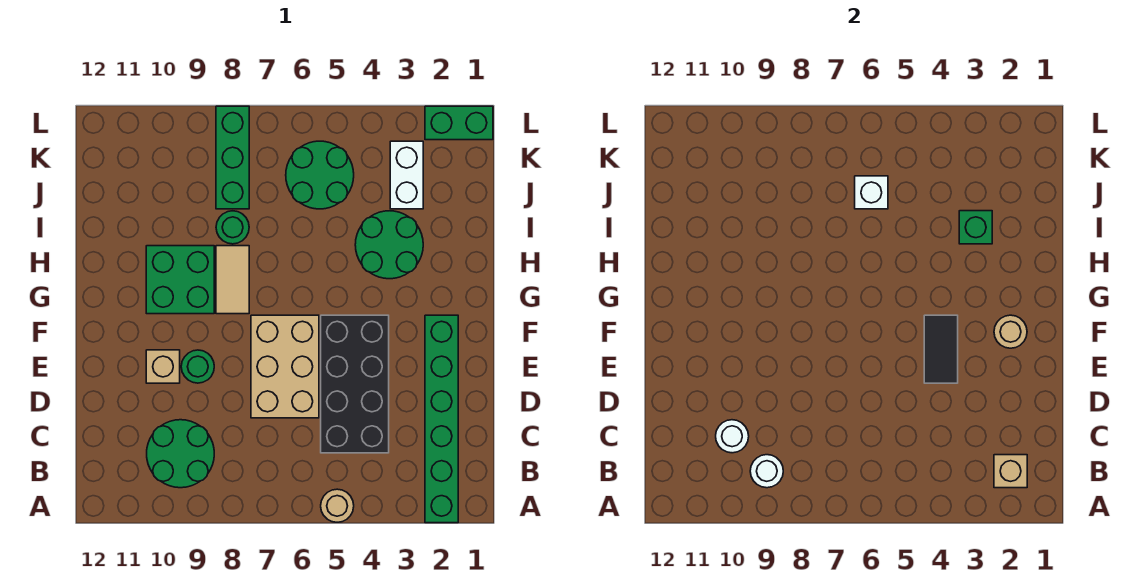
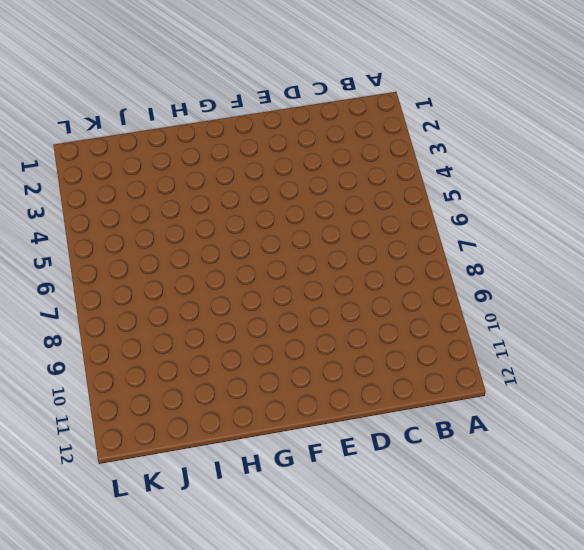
none -> green brick A2:F2 level 1
none -> tan round brick A5 level 1
none -> green round brick B9:C10 level 1

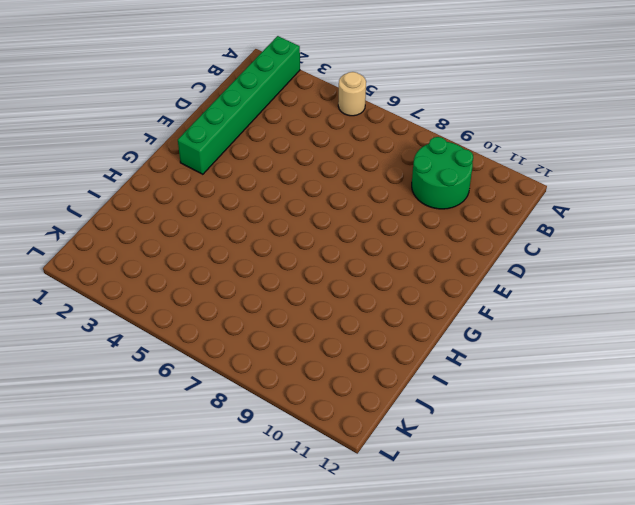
none -> black brick C4:F5 level 1
none -> tan brick D6:F7 level 1
none -> green round brick E9 level 1

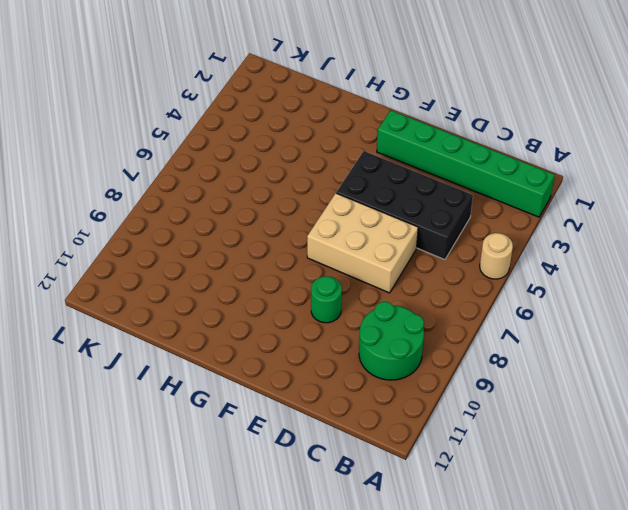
none -> tan brick E10 level 1
none -> tan tile G8:H8 level 1
none -> green brick G9:H10 level 1

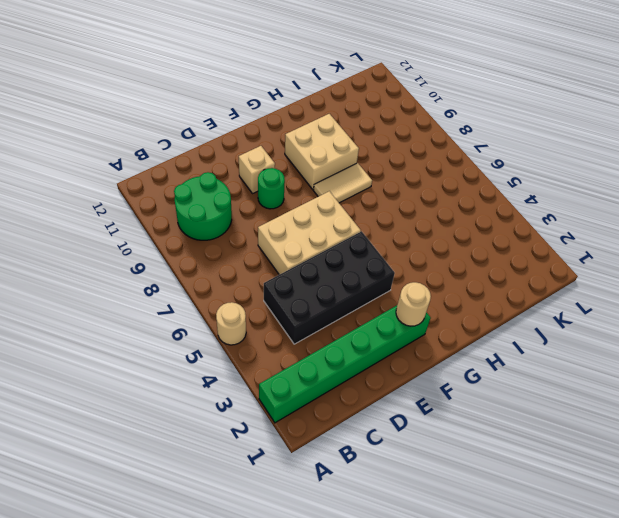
tan brick G9:H10 level 1 -> green brick G9:H10 level 1
none -> green round brick H3:I4 level 1
none -> green round brick I8 level 1
none -> white brick J3:K3 level 1

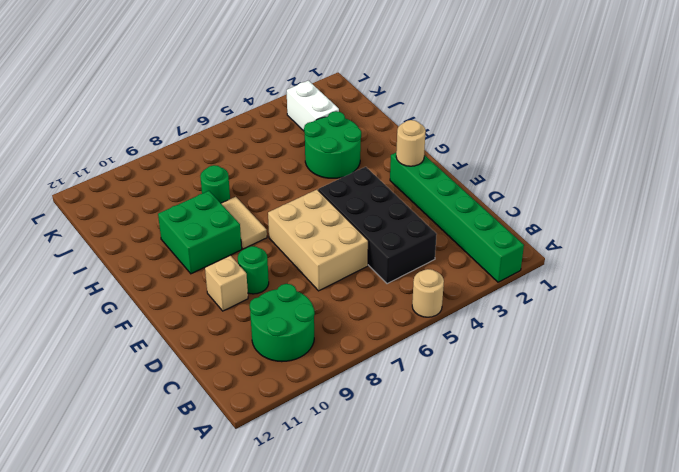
none -> green round brick J5:K6 level 1
none -> green brick J8:L8 level 1
none -> green brick L1:L2 level 1

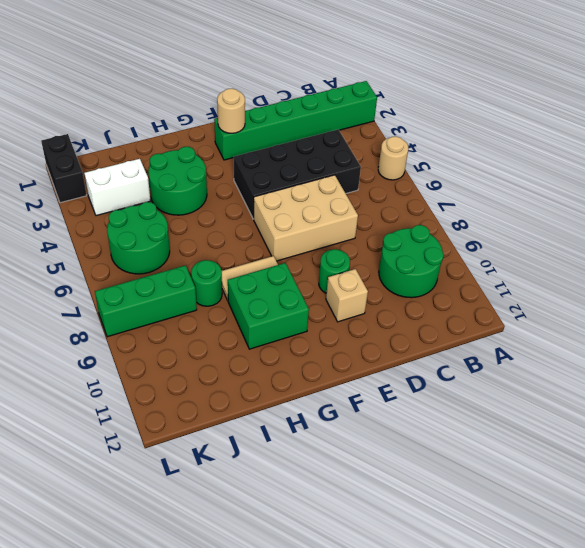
black brick L1:L2 level 1 -> green brick L1:L2 level 1
none -> tan brick B2 level 2
none -> white round brick B9 level 2
none -> white round brick C10 level 2

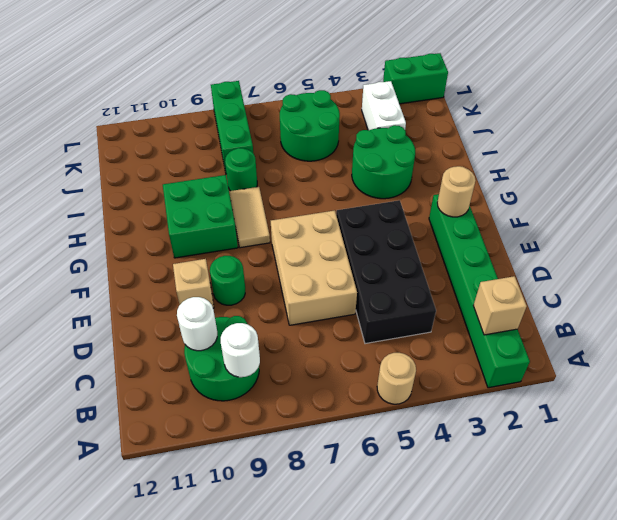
none -> black tile E4:F4 level 2
none -> green brick I3 level 2
none -> white brick J6 level 2

